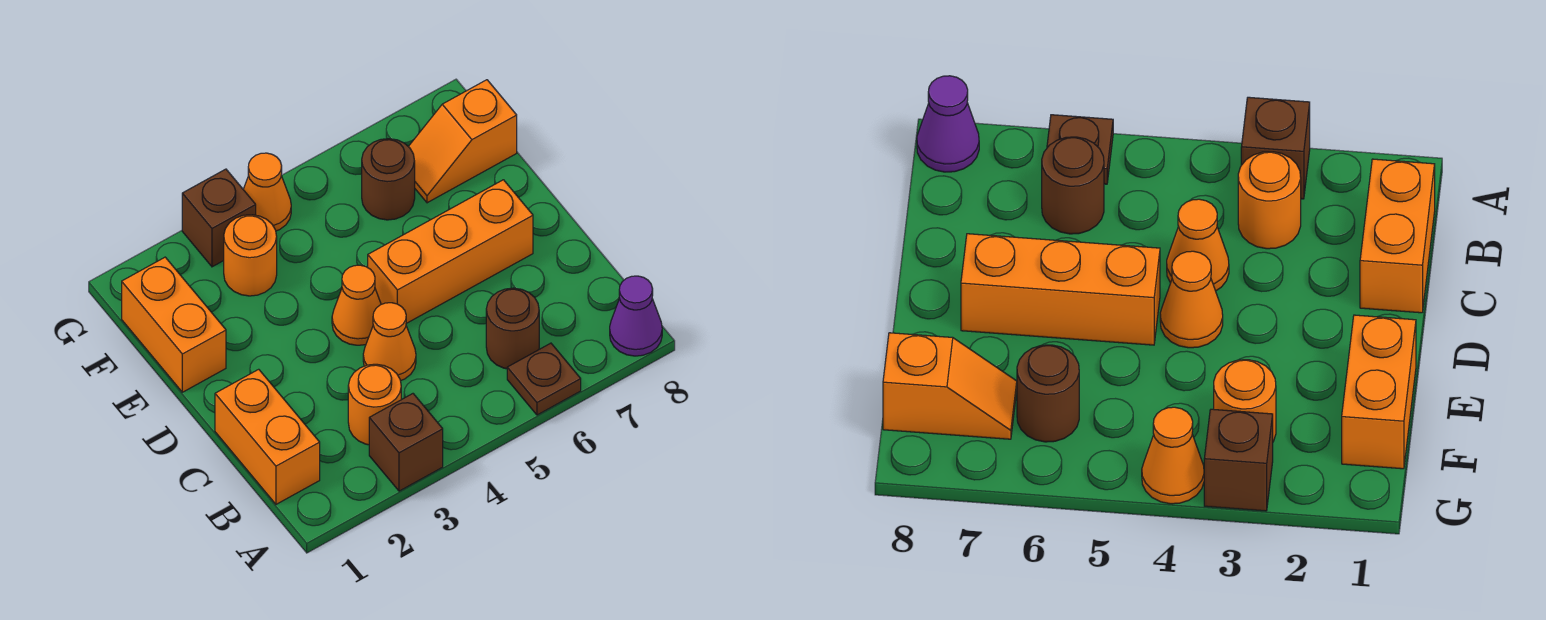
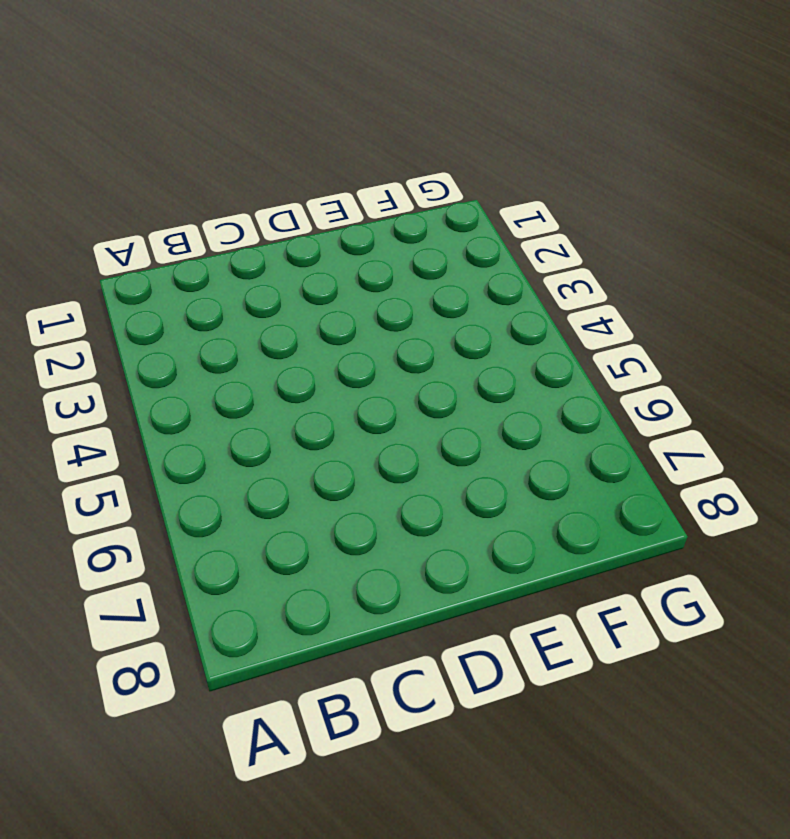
none -> brown brick A3 level 1
none -> brown plate A6 level 1
none -> purple cone A8 level 1

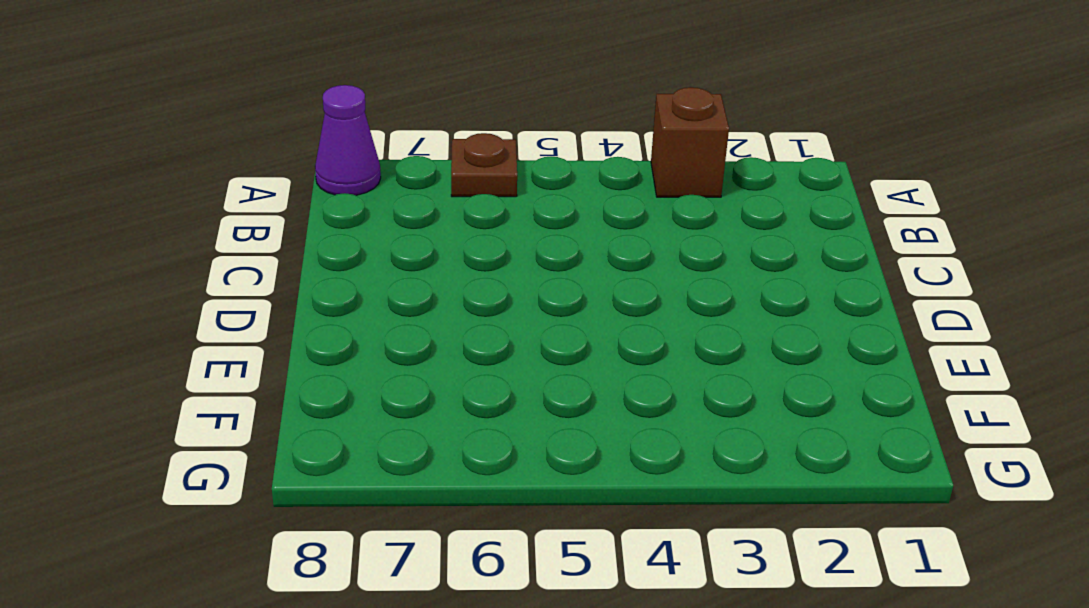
none -> orange brick B1:C1 level 1
none -> orange round brick B3 level 1
none -> brown round brick B6 level 1

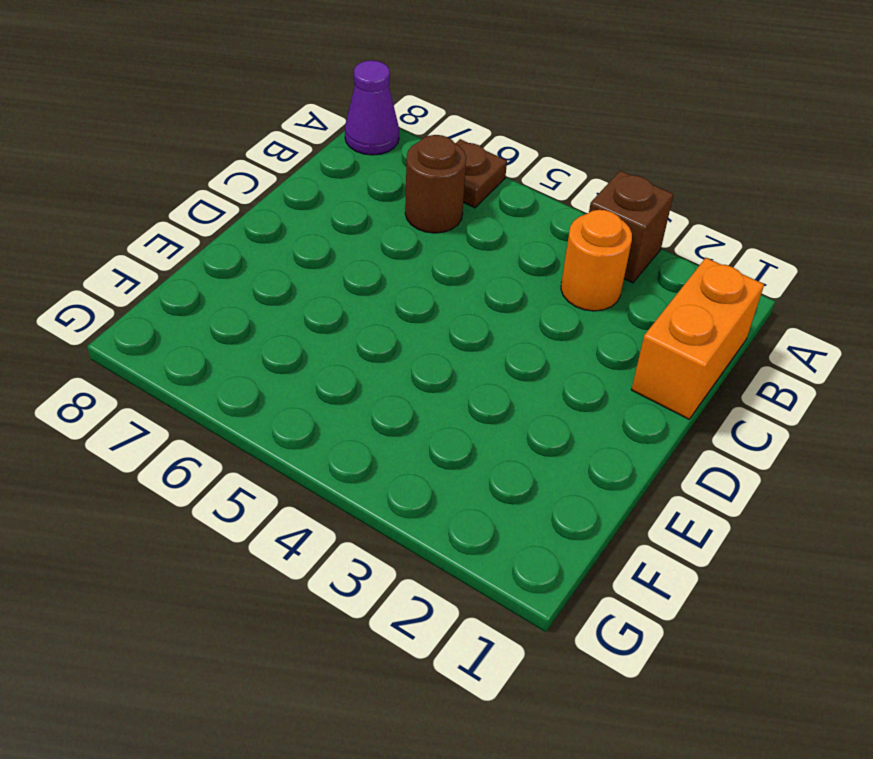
none -> orange cone C4 level 1
none -> orange cone D4 level 1
none -> orange brick D5:D7 level 1

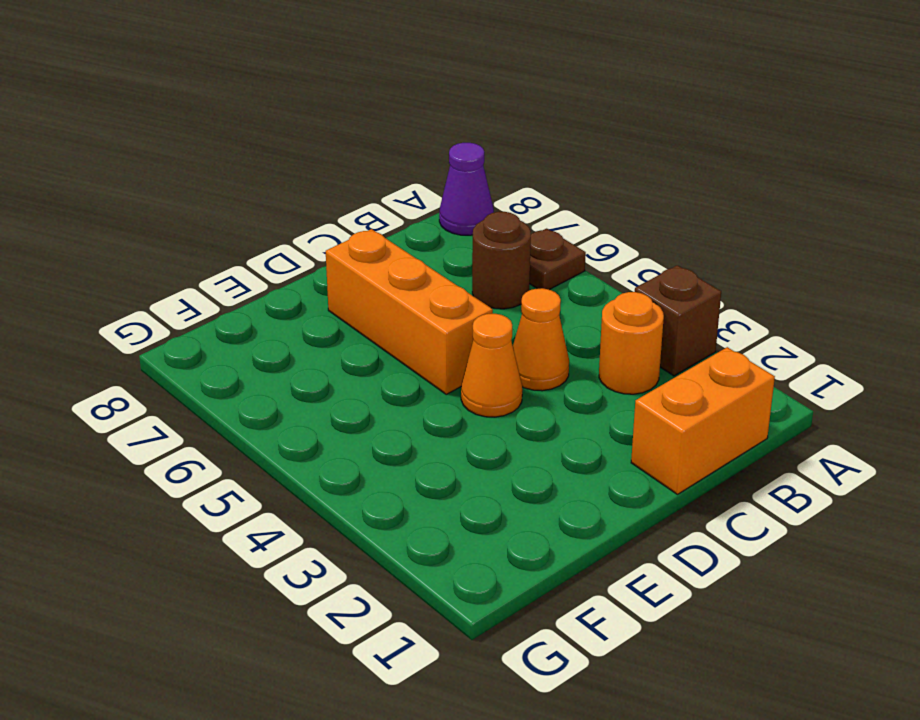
none -> orange brick E1:F1 level 1
none -> orange round brick F3 level 1
none -> brown round brick F6 level 1

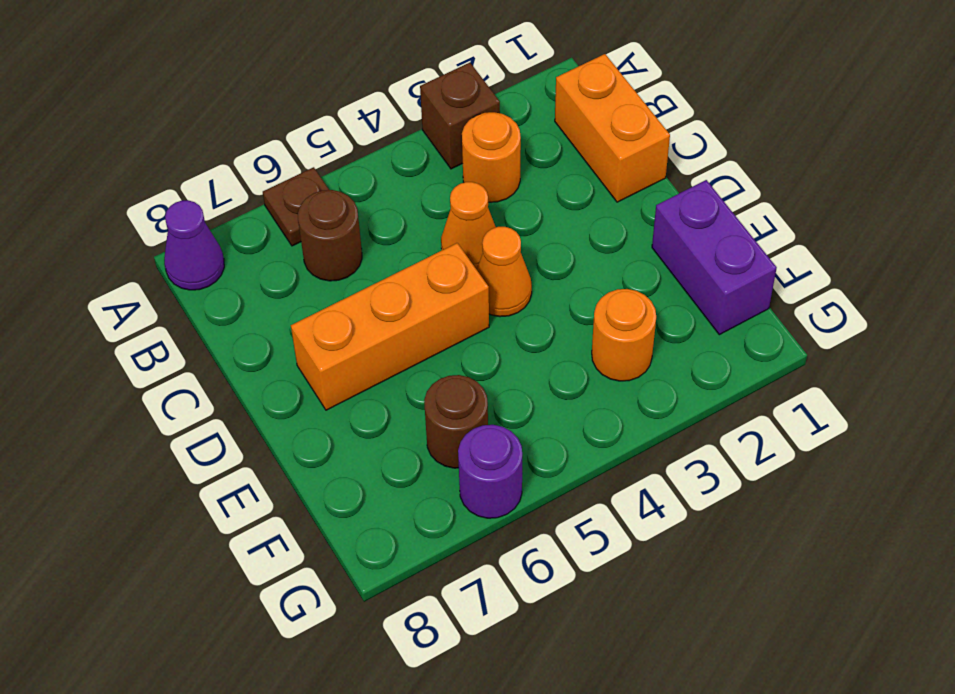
purple brick E1:F1 level 1 -> orange brick E1:F1 level 1
purple round brick G6 level 1 -> none
none -> orange slope F7:F8 level 1 top 8
none -> brown brick G3 level 1
none -> orange cone G4 level 1

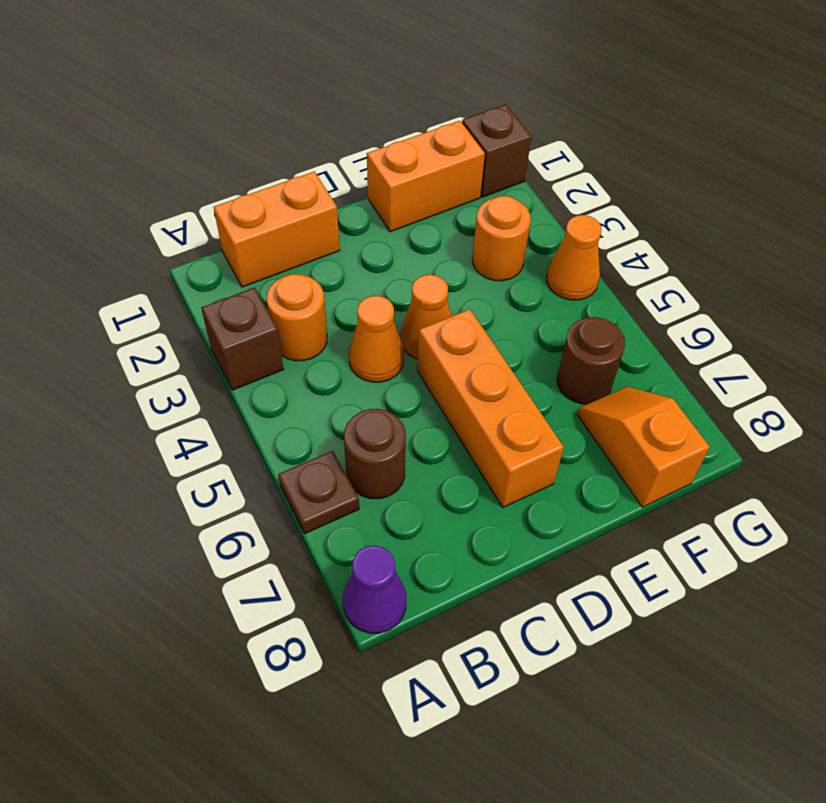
brown brick G1 level 1 -> brown brick G3 level 1

